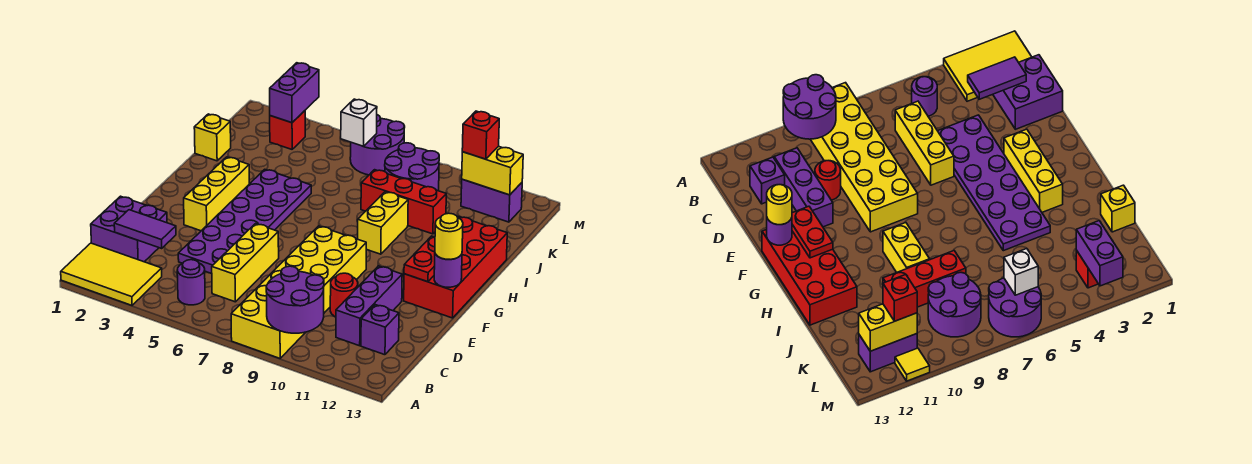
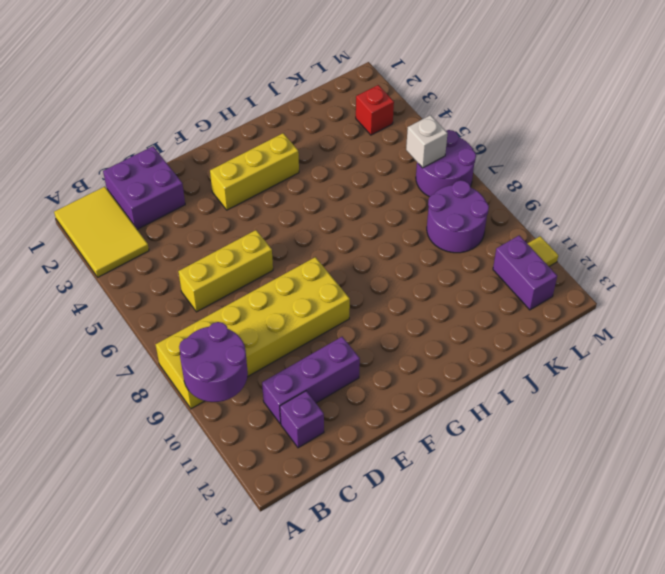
none -> purple round brick B5 level 1
none -> purple plate D4:I5 level 1
none -> red round brick D10 level 1

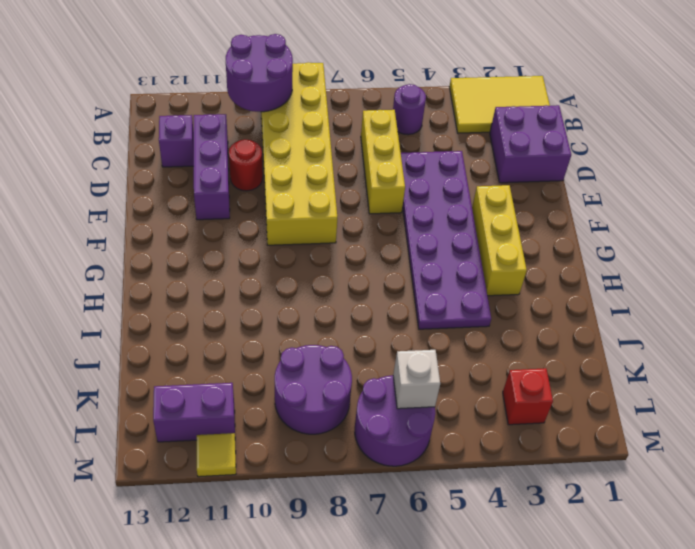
none -> red brick F12:I13 level 1
none -> yellow brick H9:I9 level 1
none -> yellow brick J1 level 1

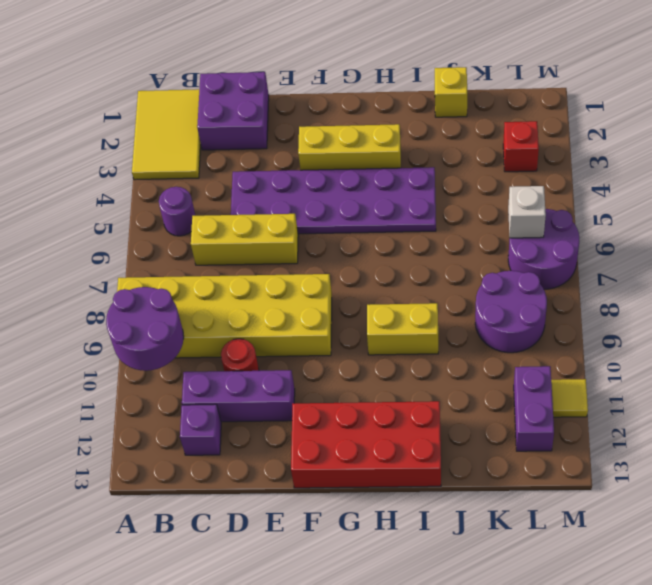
none -> red brick J8:J10 level 1
none -> purple tile C2:C3 level 2
none -> red plate F12:G12 level 2

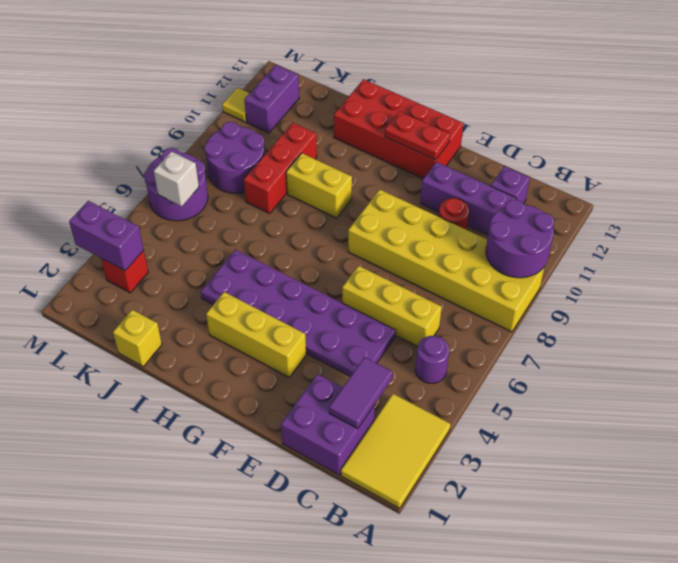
none -> purple round brick F13 level 2
none -> yellow brick L11:L12 level 2
none -> yellow round brick F13 level 3

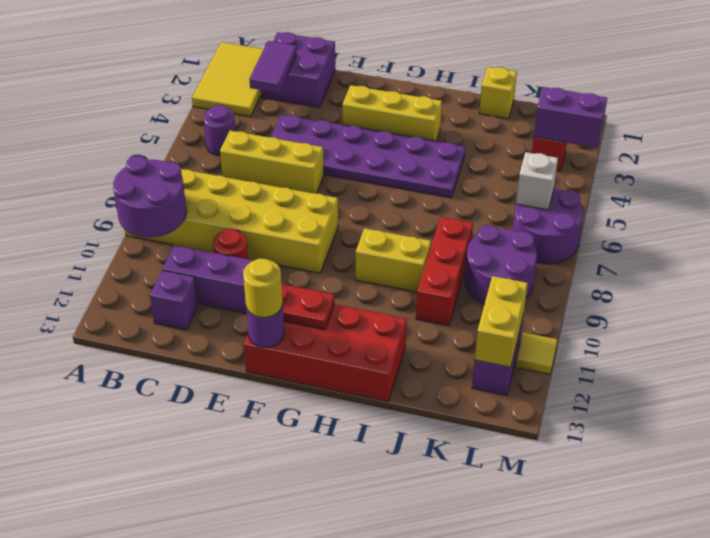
none -> red brick L11 level 3

